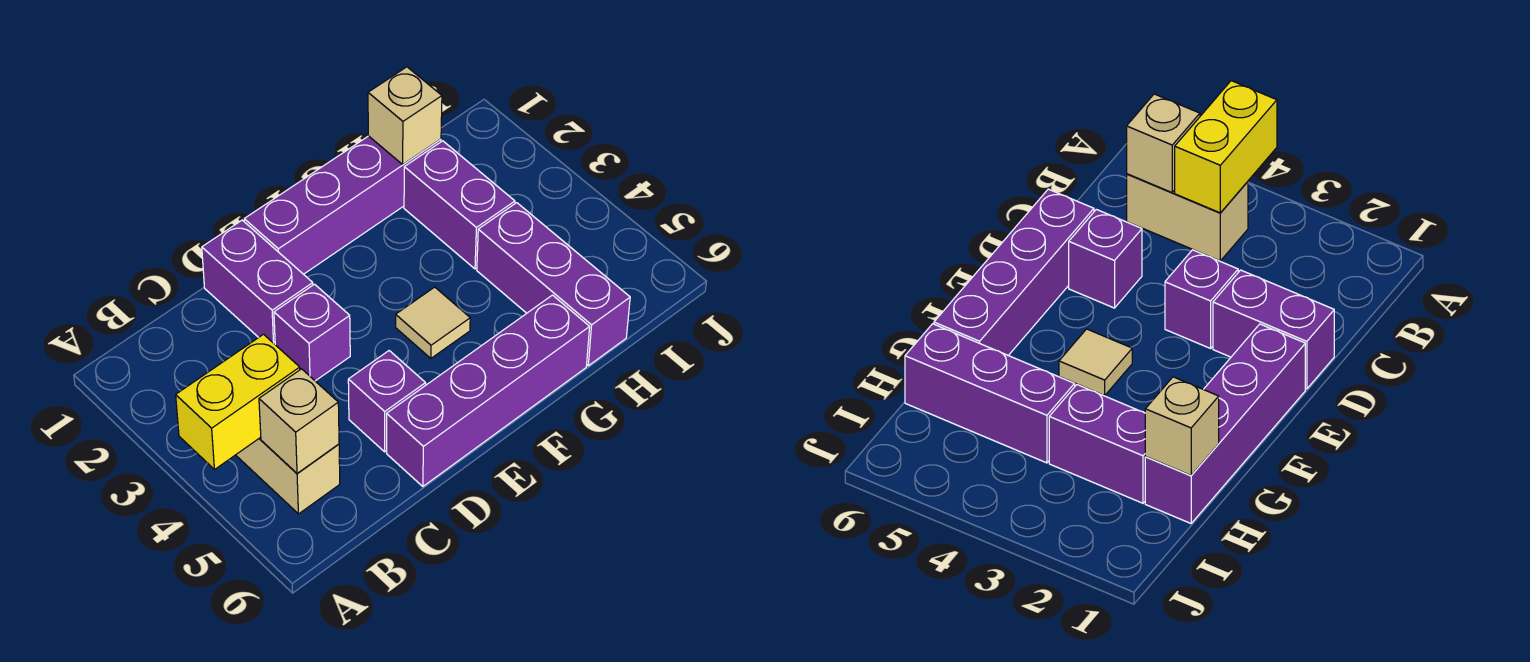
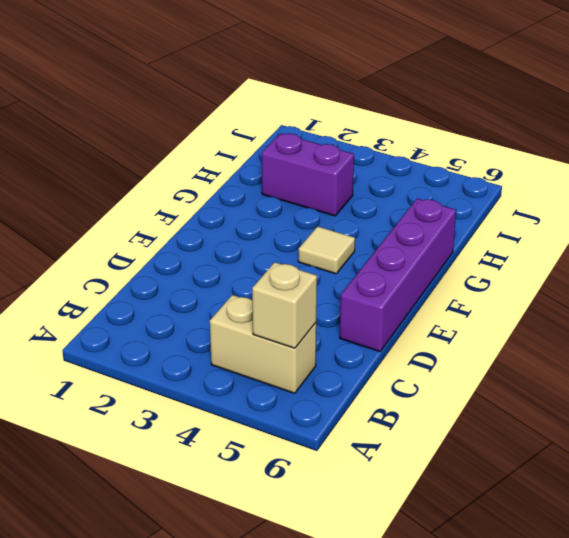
none -> purple brick D1:D2 level 1
none -> purple brick D3 level 1
none -> purple brick D5 level 1

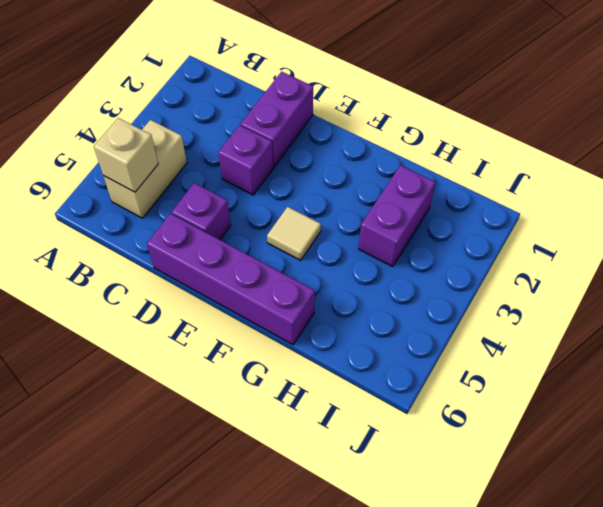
none -> purple brick E1:H1 level 1
none -> purple brick H4:H6 level 1
none -> yellow brick A4:B4 level 2

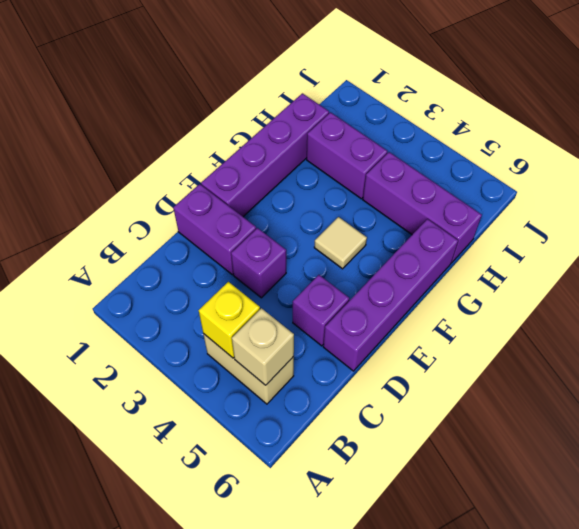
yellow brick B4 level 2 -> yellow brick A4:B4 level 2
none -> tan brick H1 level 2

